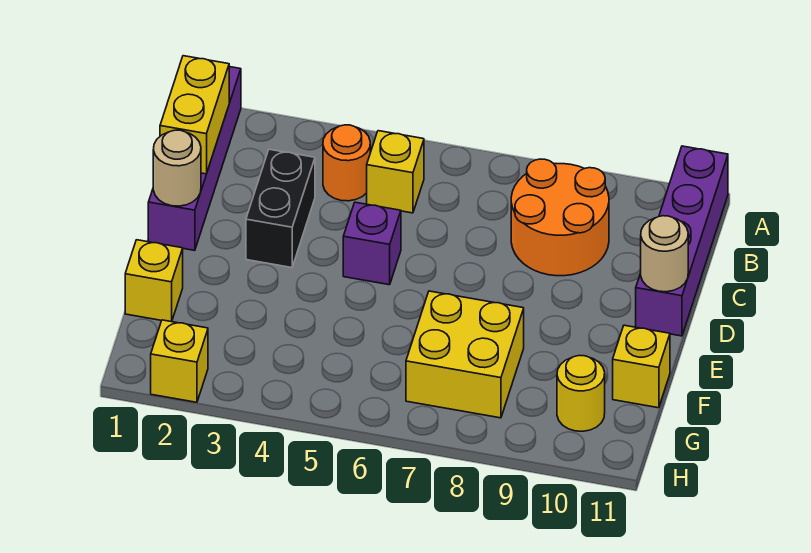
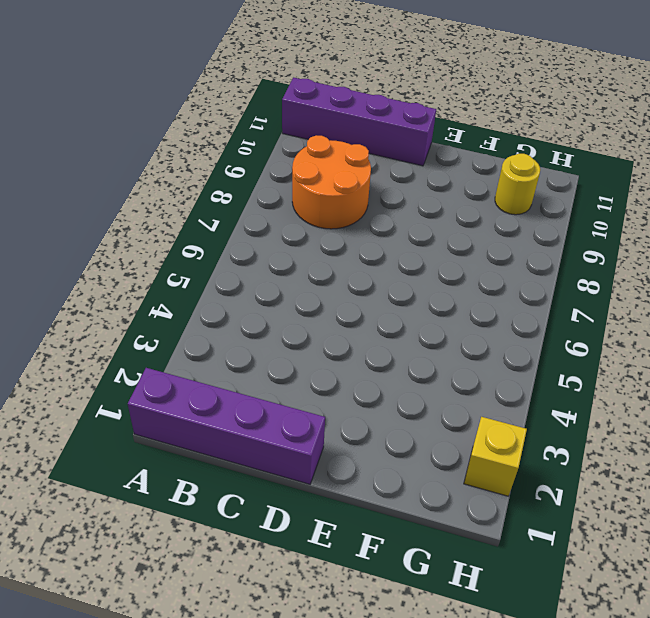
none -> orange round brick B4 level 1
none -> yellow brick B5 level 1
none -> black brick C3:D3 level 1

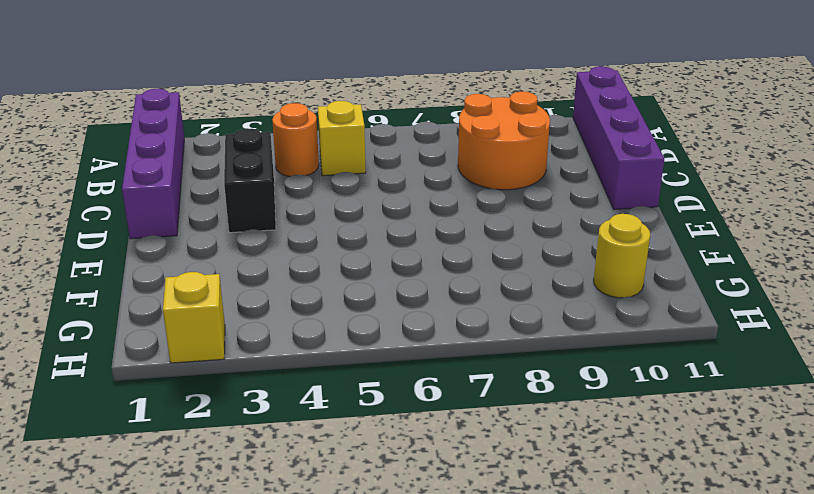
none -> purple brick D5 level 1
none -> yellow brick F1 level 1
none -> yellow brick F7:G8 level 1

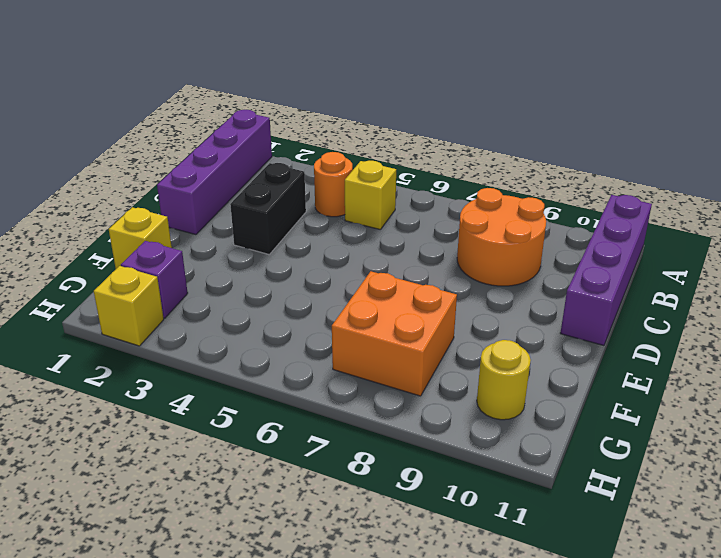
orange brick F7:G8 level 1 -> yellow brick F7:G8 level 1
purple brick G2 level 1 -> purple brick D5 level 1
none -> yellow brick F11 level 1
none -> yellow brick B1:C1 level 2
none -> tan round brick D1 level 2

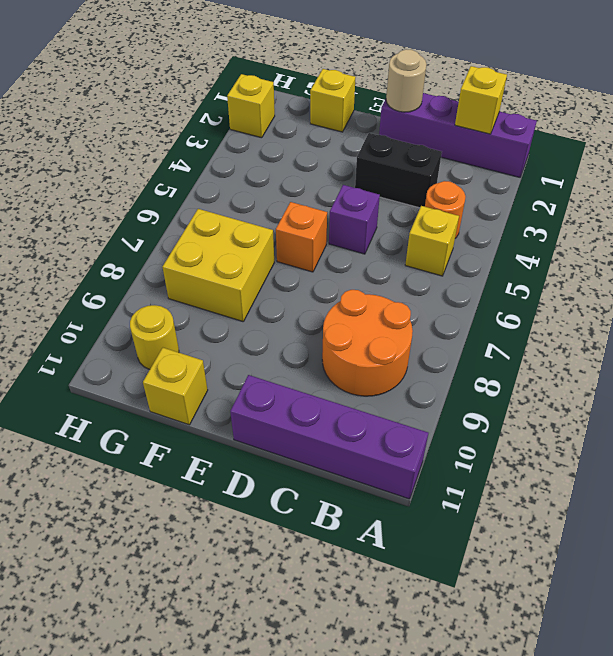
yellow brick B1 level 2 -> yellow brick B1:C1 level 2
orange brick E6 level 1 -> none
none -> tan round brick D11 level 2

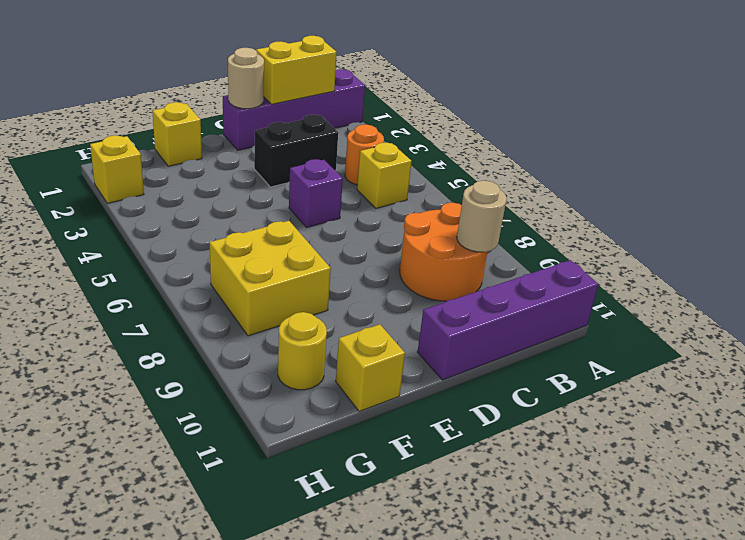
tan round brick B9 level 2 -> tan round brick D11 level 2

